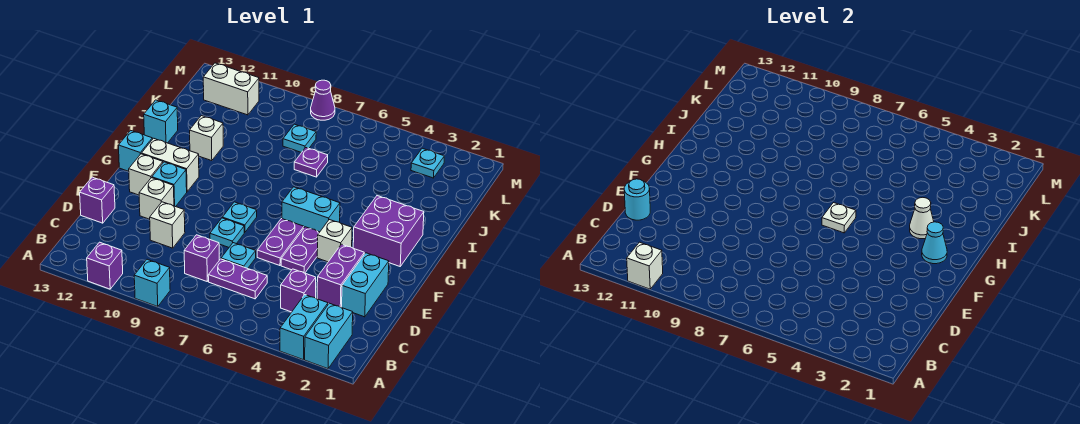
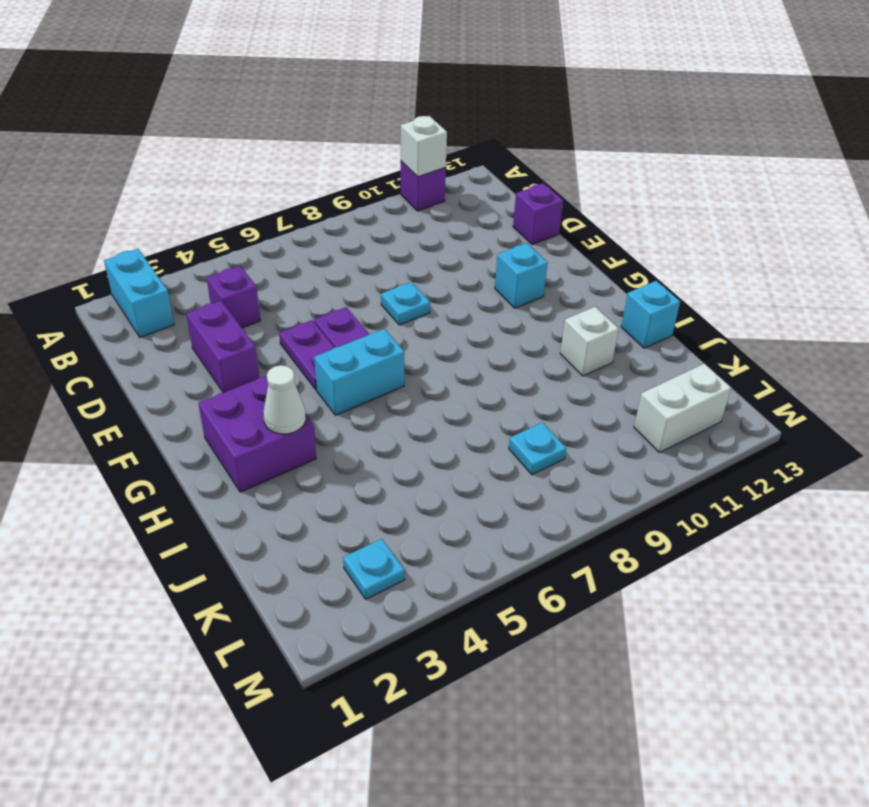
none -> cyan brick A3:B3 level 1
none -> cyan brick A9 level 1
none -> purple plate C6:C7 level 1
none -> purple brick C8 level 1

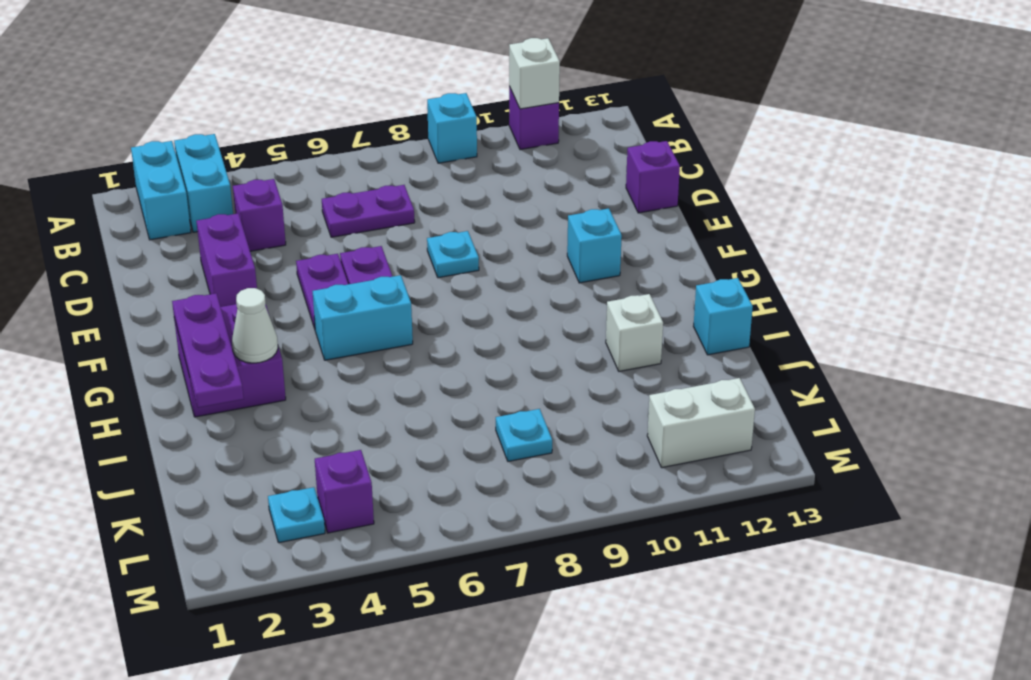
purple plate G2:I2 level 2 -> cyan cone G2 level 2
purple brick L4 level 1 -> purple brick C8 level 1
none -> cyan brick D2:E2 level 1
none -> cyan plate D7 level 1
none -> white brick D10 level 1
none -> white brick E11 level 1

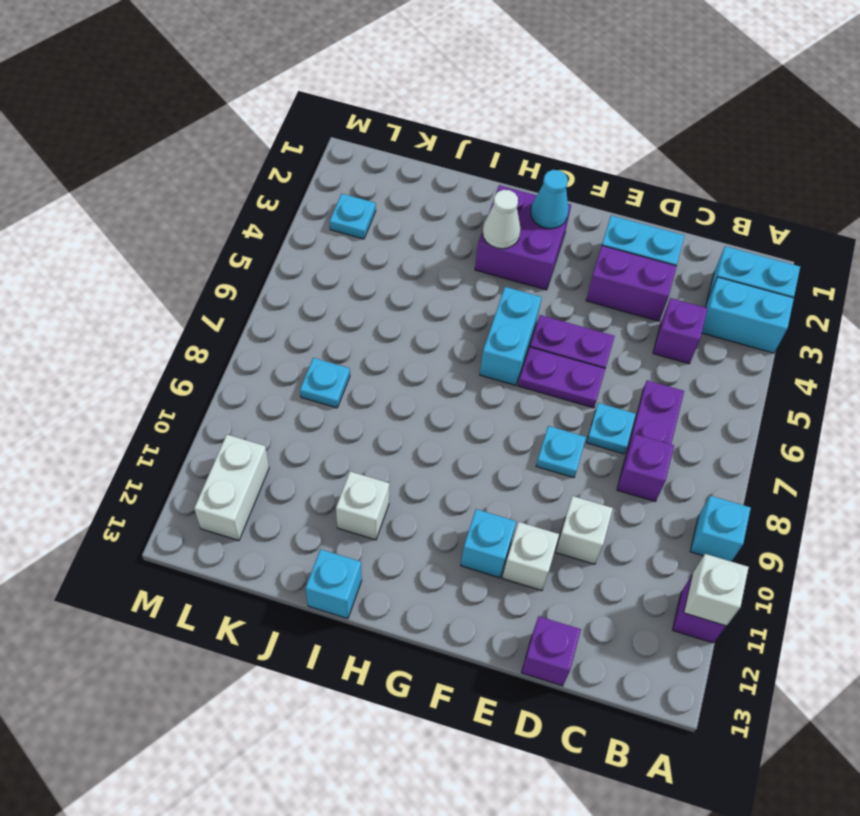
none -> white brick F4 level 1
none -> cyan plate F8 level 1
none -> white brick F12 level 1
none -> white brick G11:G12 level 1

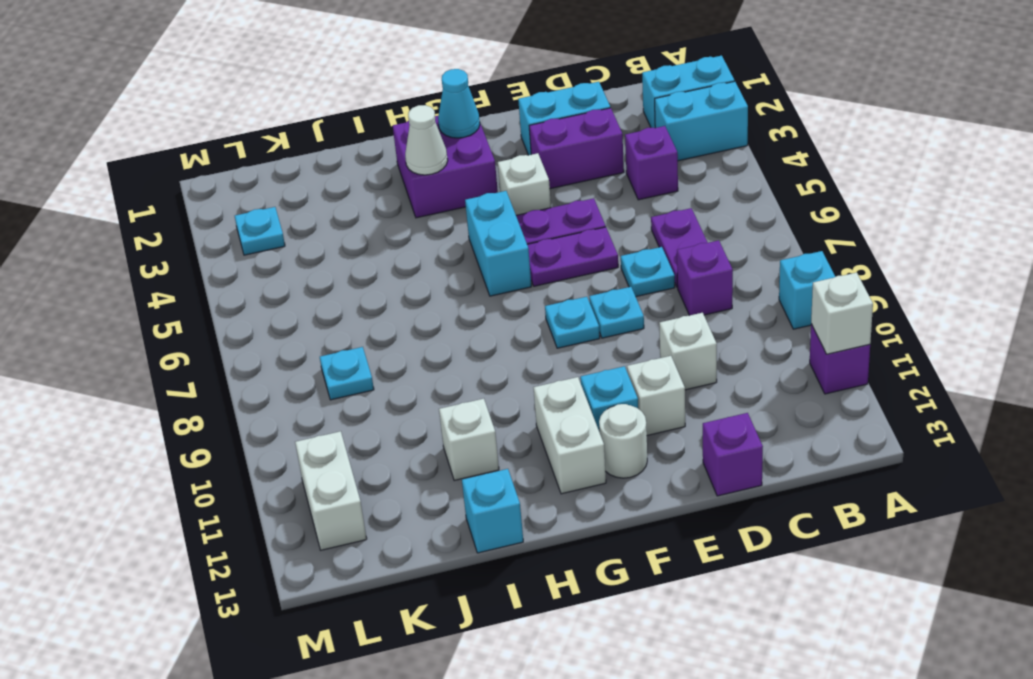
white round brick F12 level 1 -> white brick F12 level 1
none -> cyan brick G13 level 1
none -> purple plate J7 level 1
none -> purple cone M8 level 1
none -> cyan round brick D13 level 2

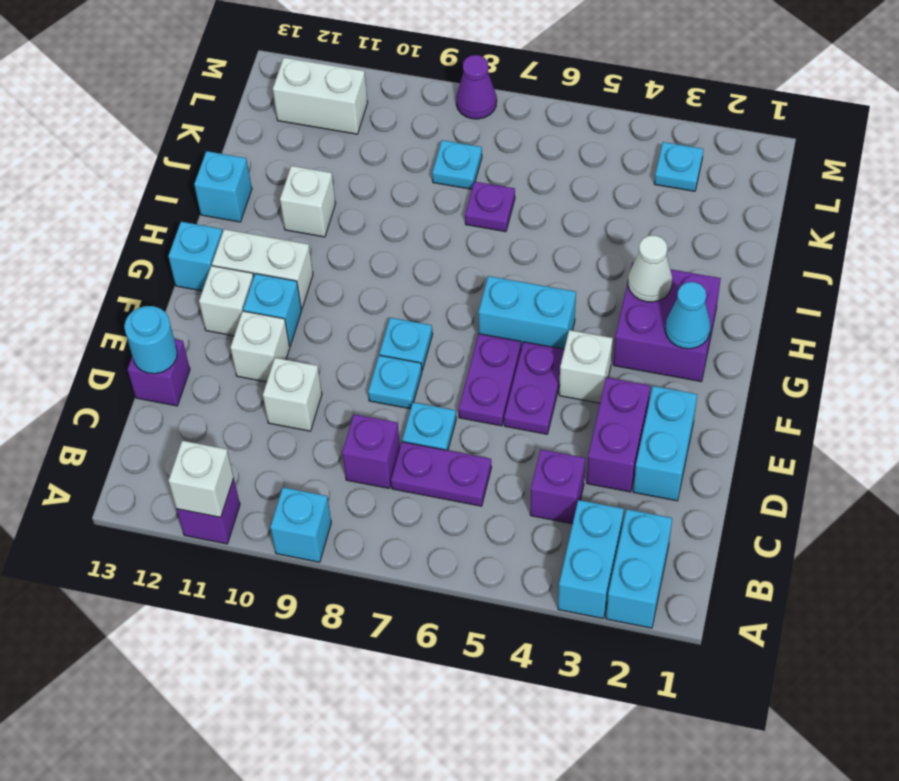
none -> white plate G6 level 2

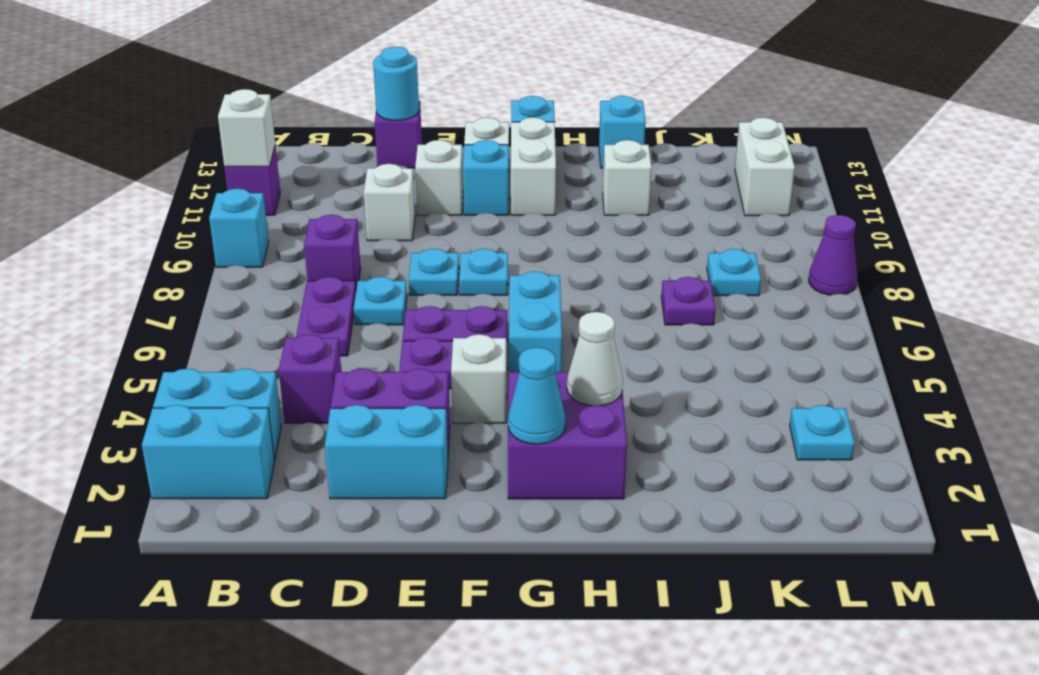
none -> white plate G6 level 2

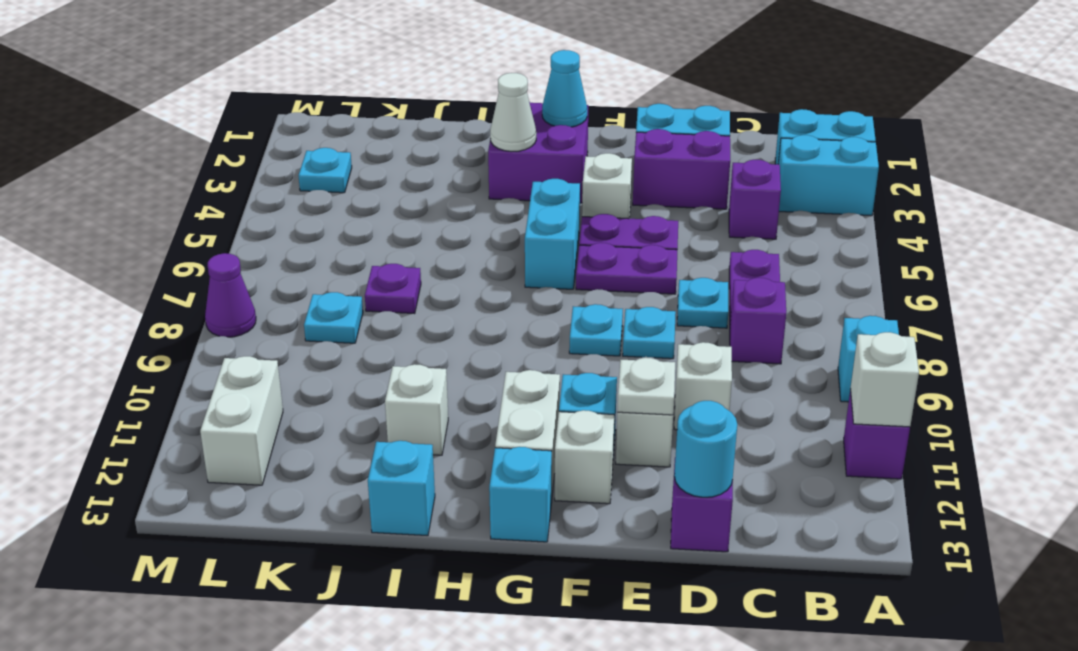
white plate E11 level 2 -> white plate G6 level 2

